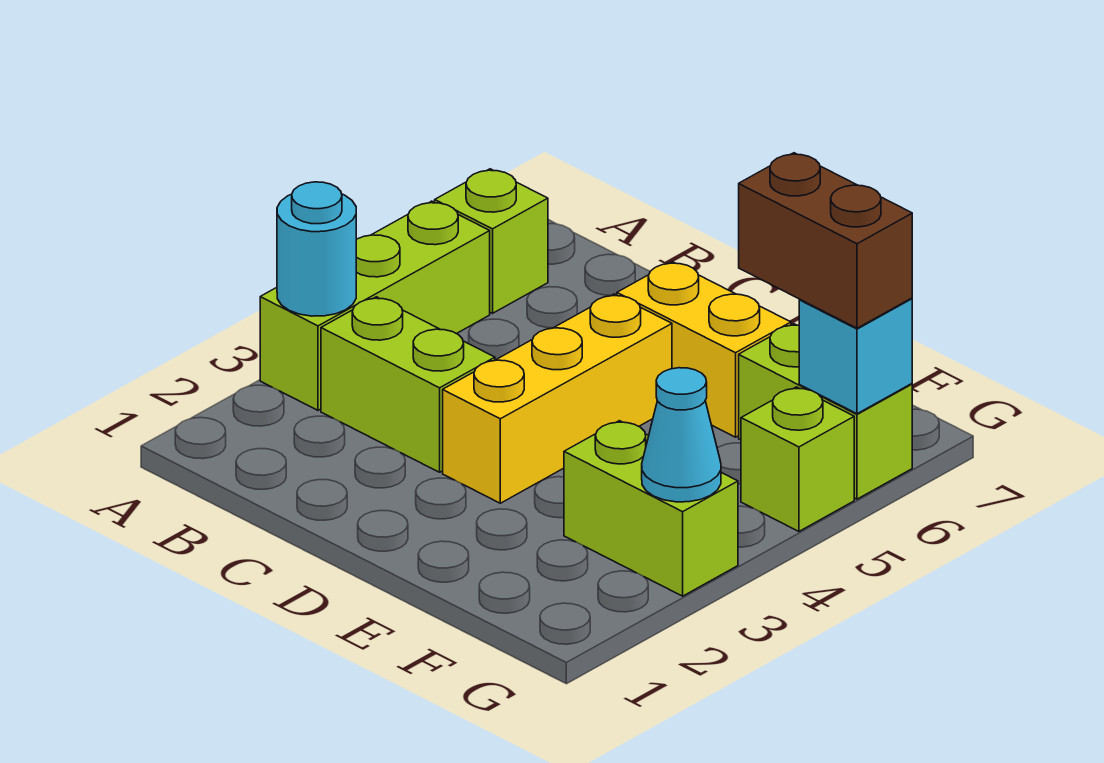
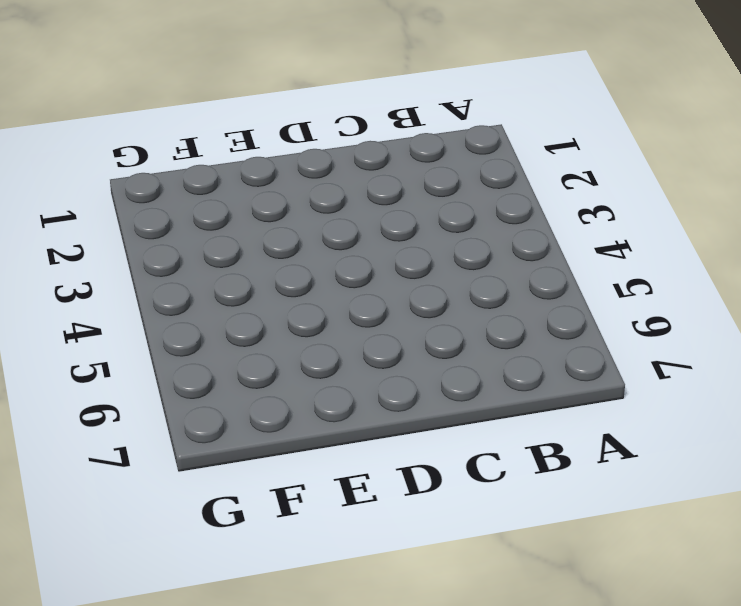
none -> lime brick A3:A5 level 1
none -> lime brick A6 level 1
none -> lime brick B3:C3 level 1

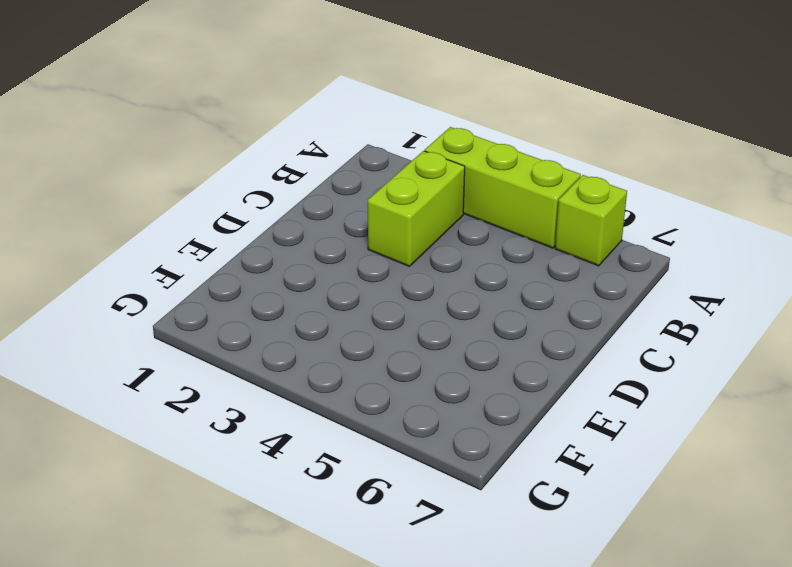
none -> yellow brick D3:D5 level 1
none -> yellow brick D6:E6 level 1
none -> lime brick F3:G3 level 1

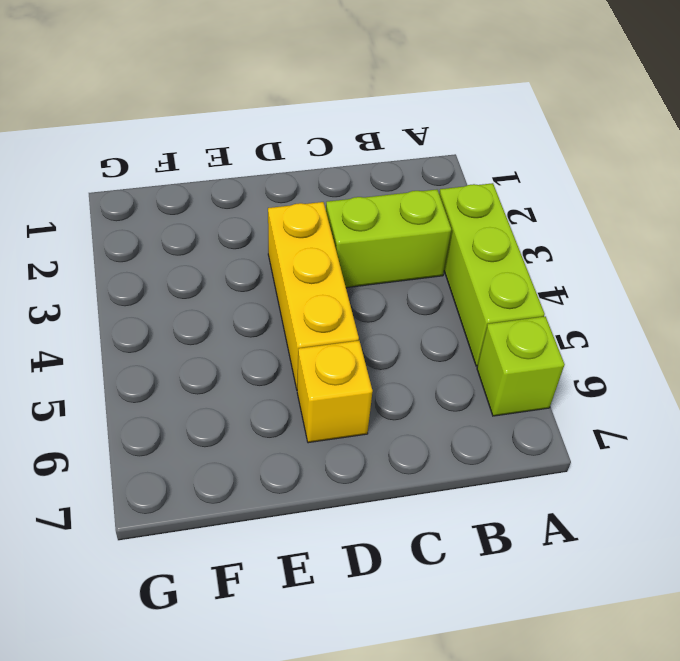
yellow brick D6 level 1 -> yellow brick D6:E6 level 1
none -> lime brick F3:G3 level 1
none -> lime brick F6:G6 level 1
none -> lime brick G5 level 1

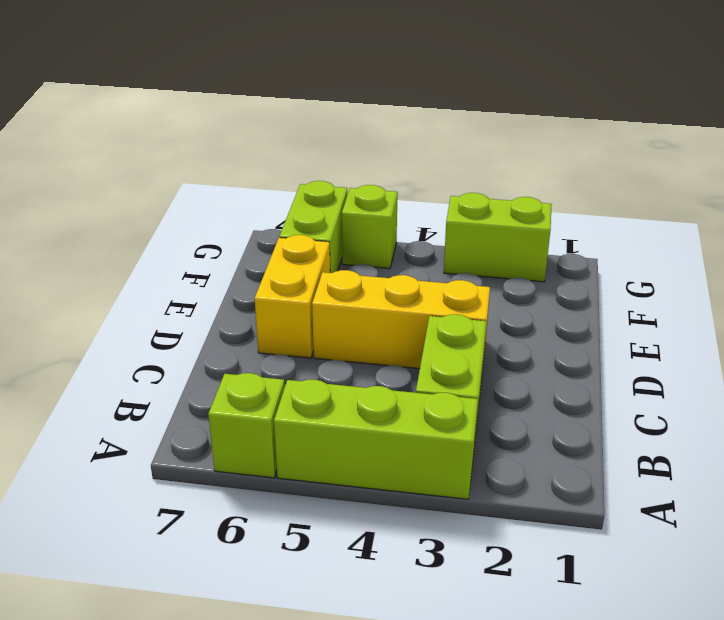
lime brick G2:G3 level 1 -> lime brick F3:G3 level 1
none -> cyan round brick A3 level 2
none -> cyan cone G3 level 2
none -> cyan brick G6 level 2

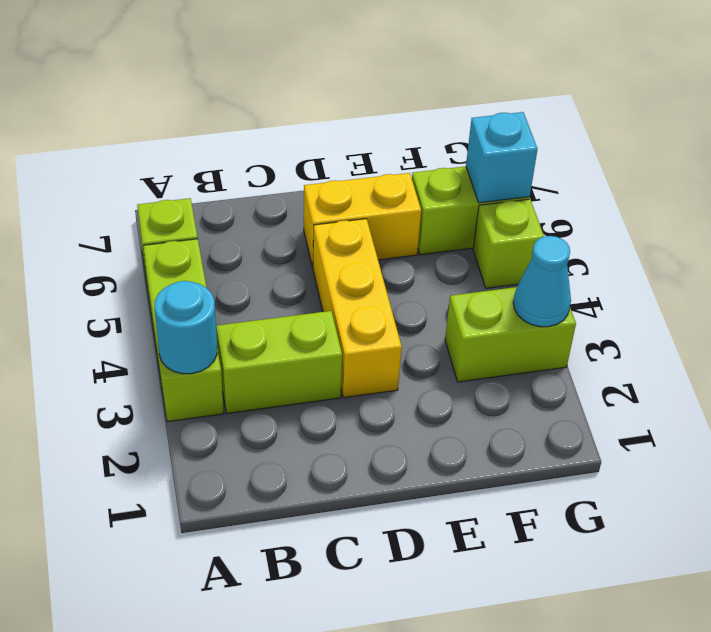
none -> brown brick F6:G6 level 3

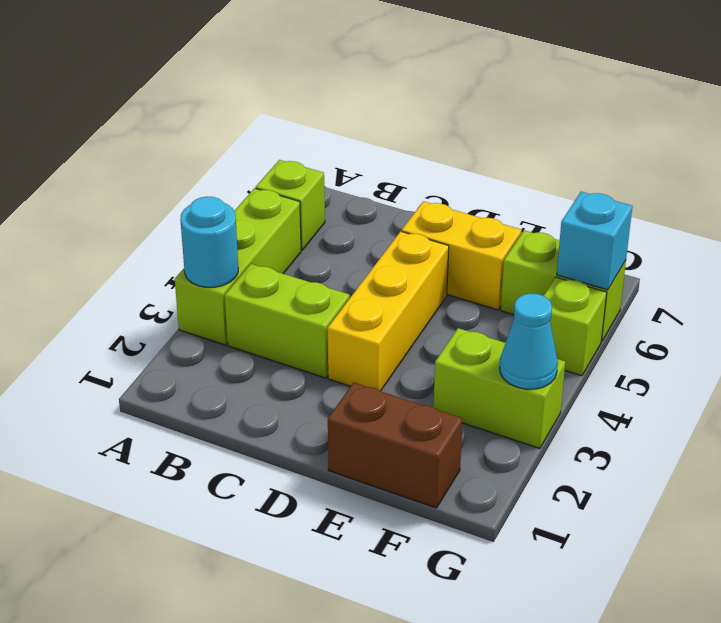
brown brick E1:F1 level 1 -> brown brick F6:G6 level 3

